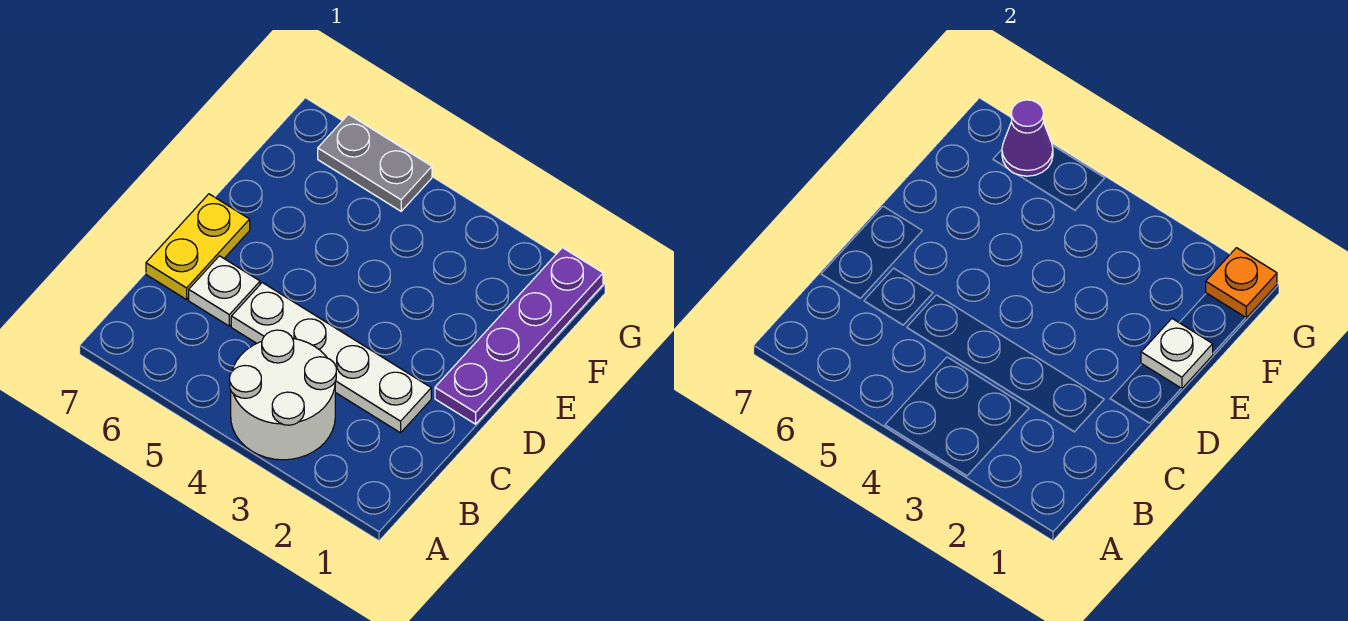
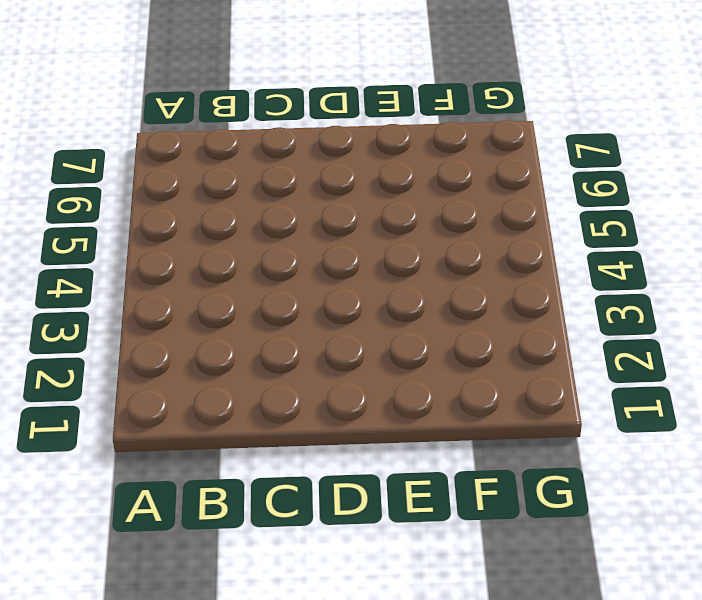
none -> white round brick A3:B4 level 1
none -> white plate C2:C5 level 1

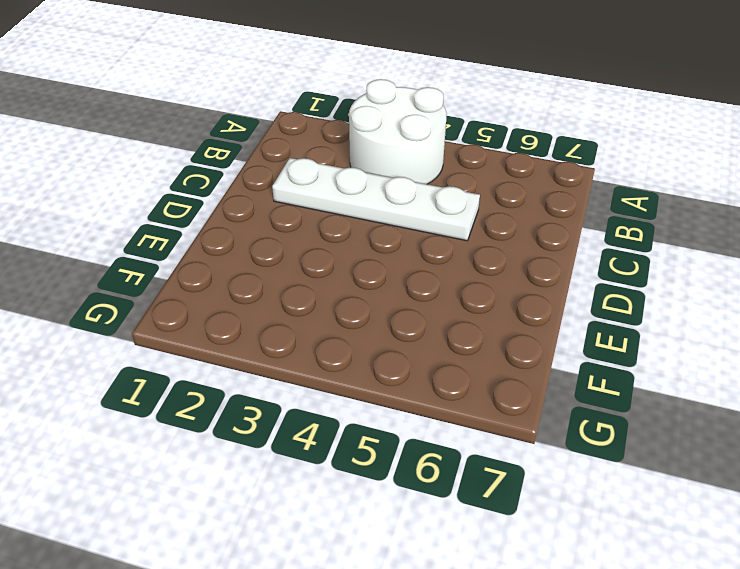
none -> white plate C6 level 1
none -> yellow plate C7:D7 level 1

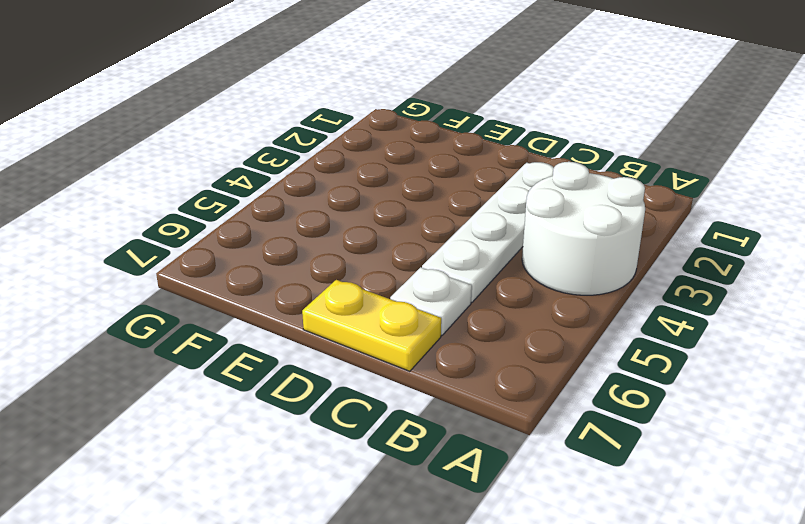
none -> purple plate D1:G1 level 1
none -> grey plate G5:G6 level 1

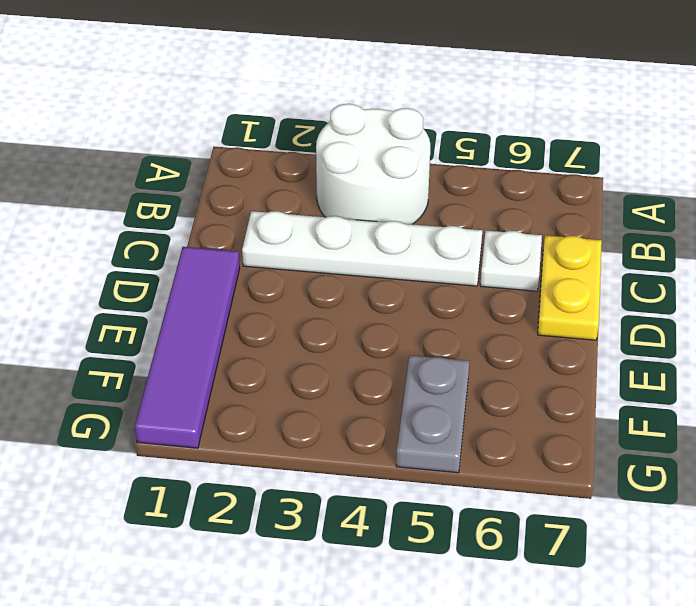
purple tile D1:G1 level 1 -> purple plate D1:G1 level 1
grey plate F5:G5 level 1 -> grey plate G5:G6 level 1
none -> white plate E1 level 2
none -> orange plate G1 level 2

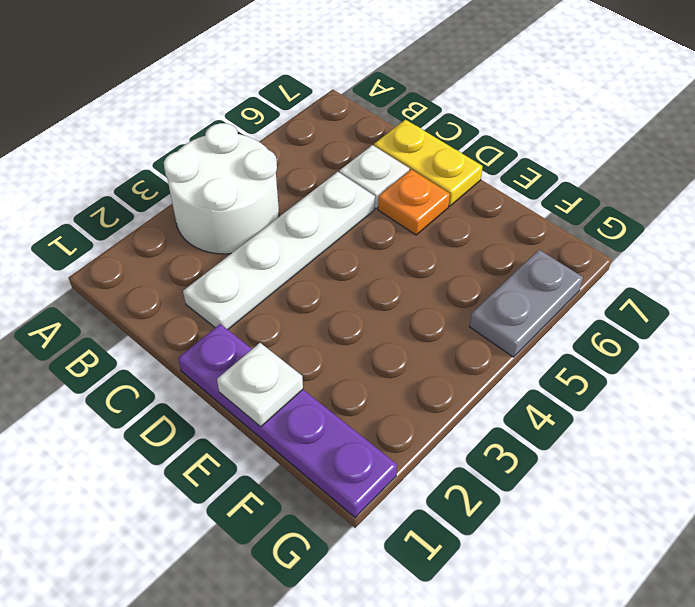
orange plate D6 level 1 -> orange plate G1 level 2
none -> purple cone G6 level 2

